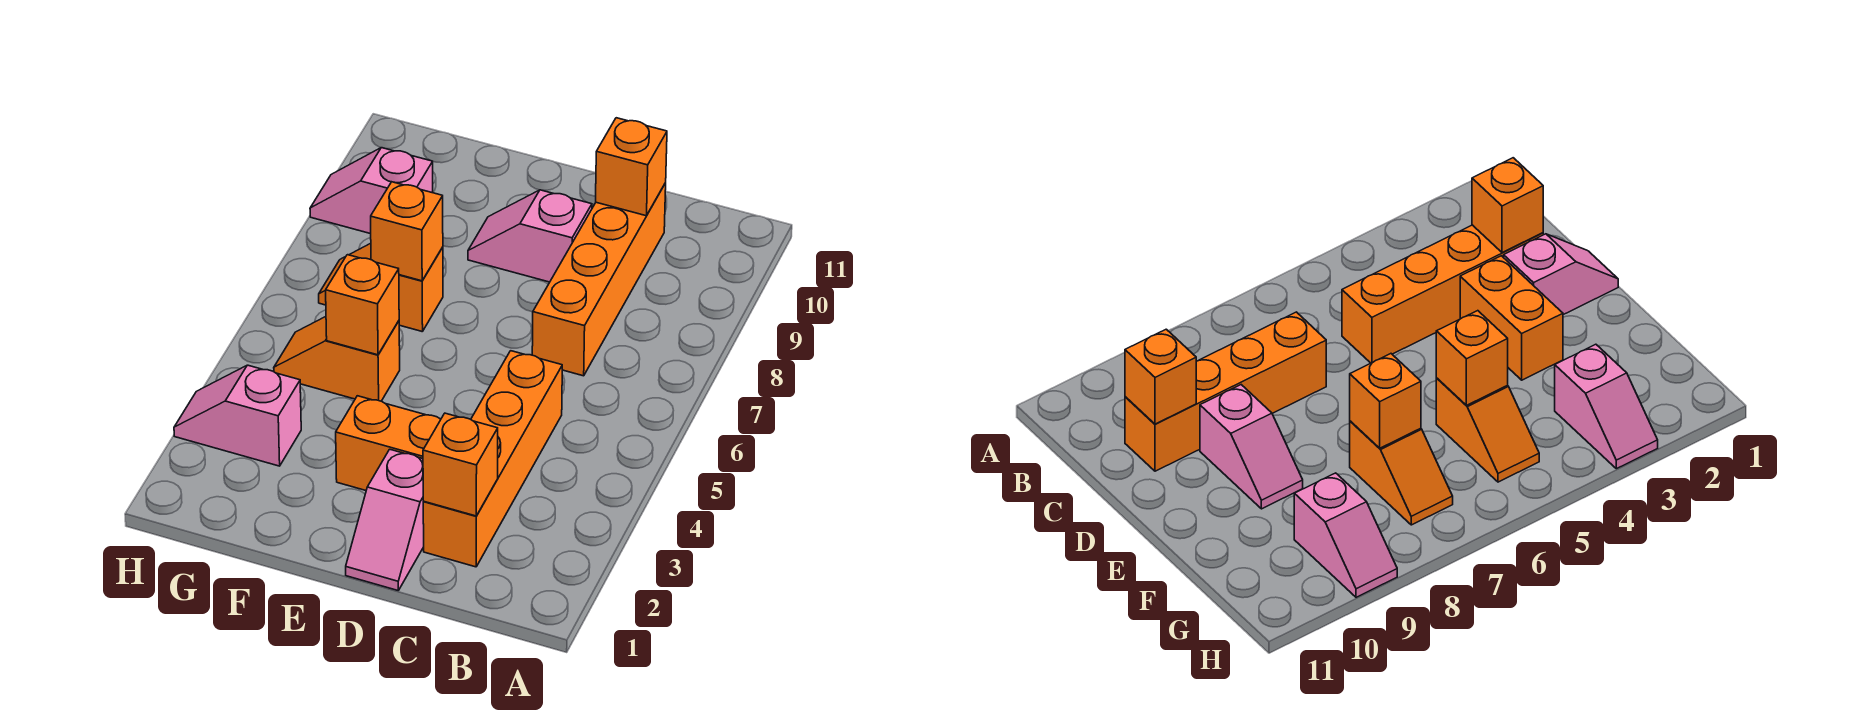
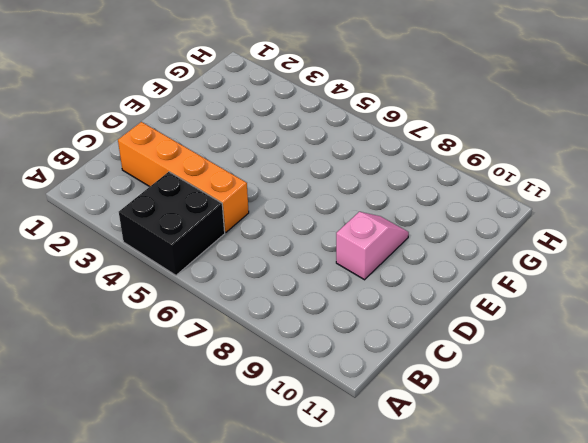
black brick A4:B5 level 1 -> none
none -> orange brick C7:C10 level 1
none -> pink slope D1:D2 level 1 top 2
none -> orange brick D3:E3 level 1

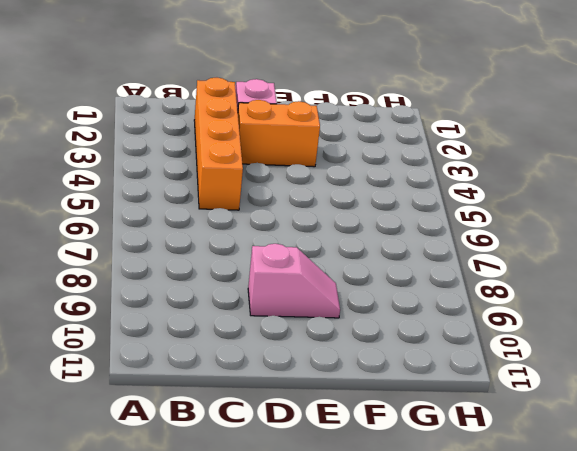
none -> orange brick C7:C10 level 1
none -> orange slope F5:G5 level 1 top F
none -> orange slope F7:G7 level 1 top F

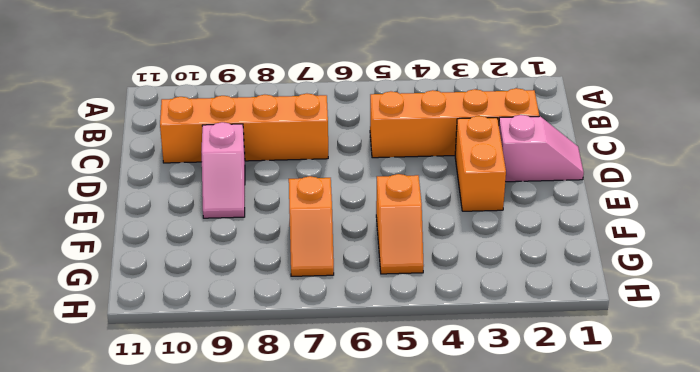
none -> pink slope G3:H3 level 1 top G
none -> pink slope G9:H9 level 1 top G
none -> orange brick C2 level 2

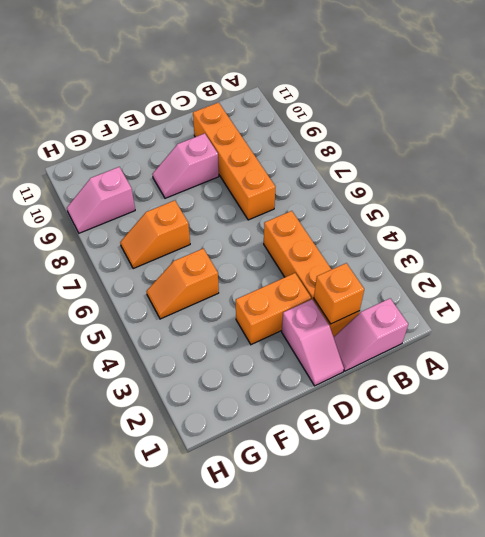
pink slope B1:C1 level 1 top B -> pink slope G3:H3 level 1 top G
none -> orange brick C10 level 2
none -> orange brick F5 level 2
none -> orange brick F7 level 2

